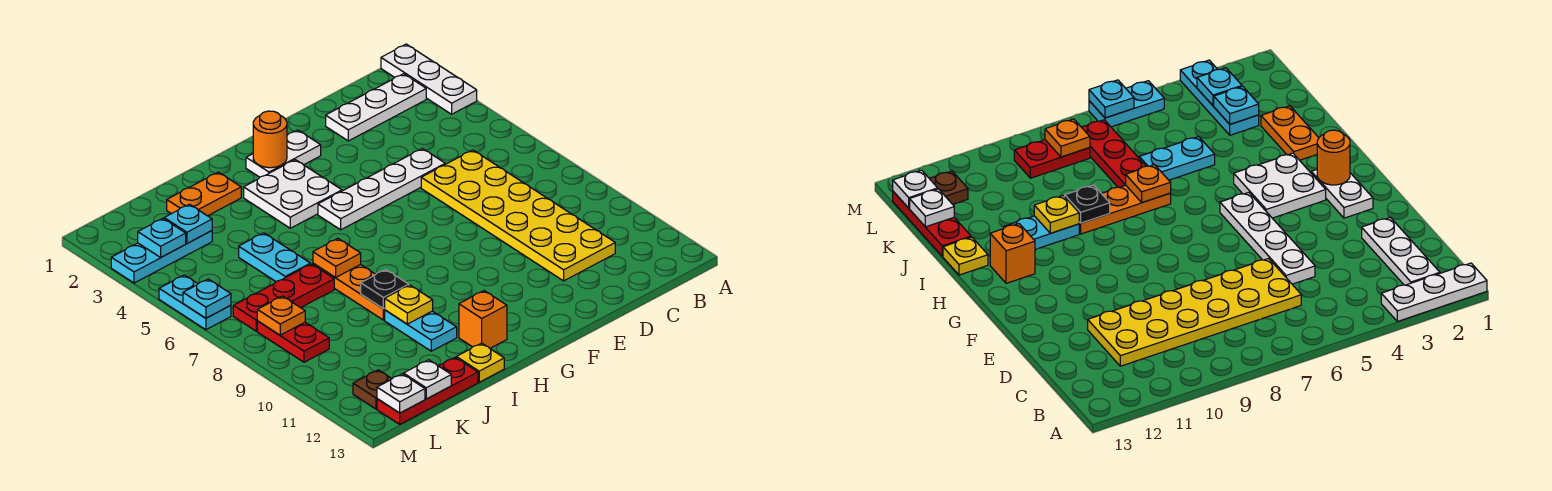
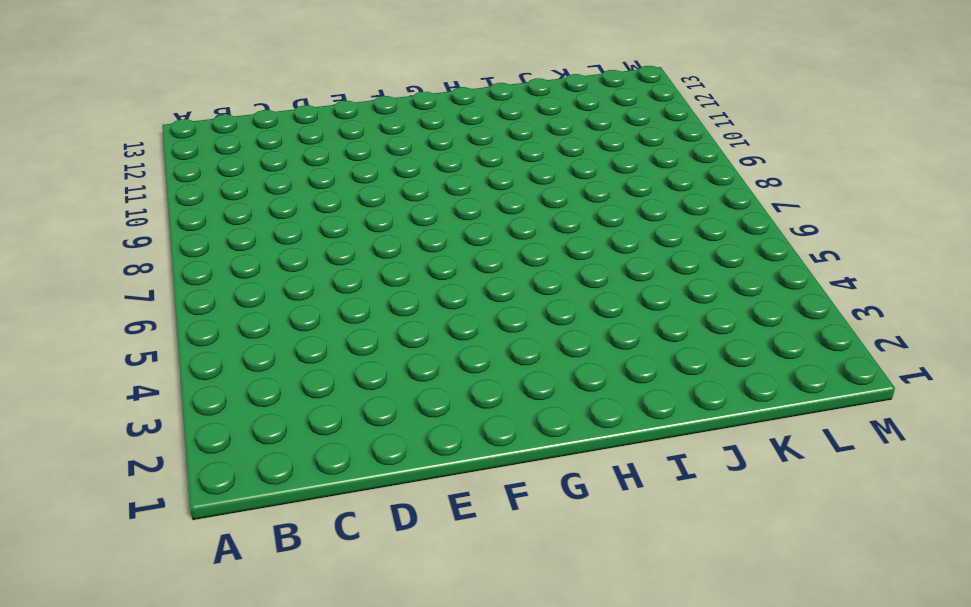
none -> white plate A1:A3 level 1
none -> white plate B2:D2 level 1
none -> yellow plate C6:D11 level 1

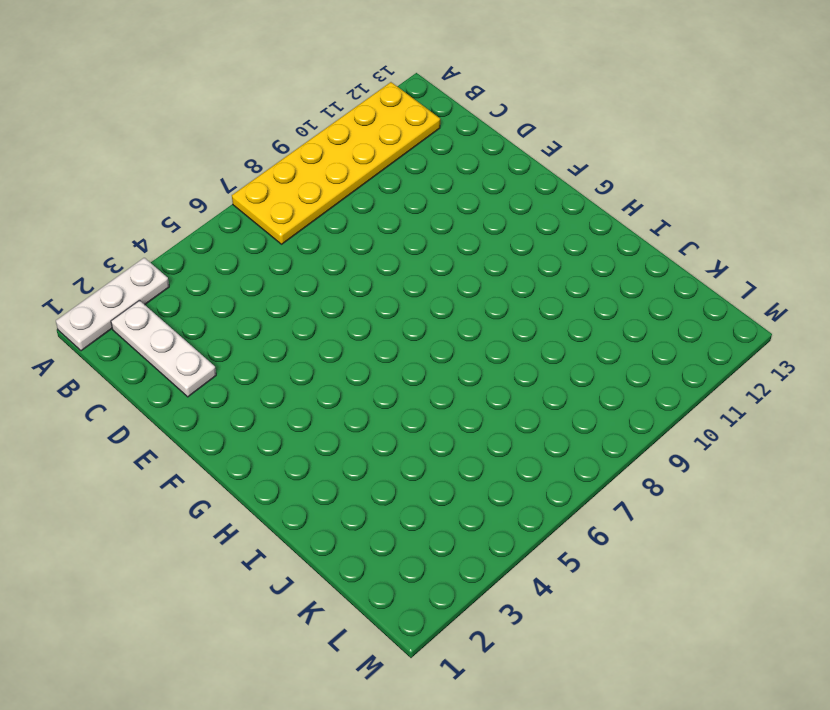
yellow plate A7:B12 level 1 -> yellow plate C6:D11 level 1
none -> white plate D5:G5 level 1
none -> white plate F2:G2 level 1
none -> white plate G3:H4 level 1

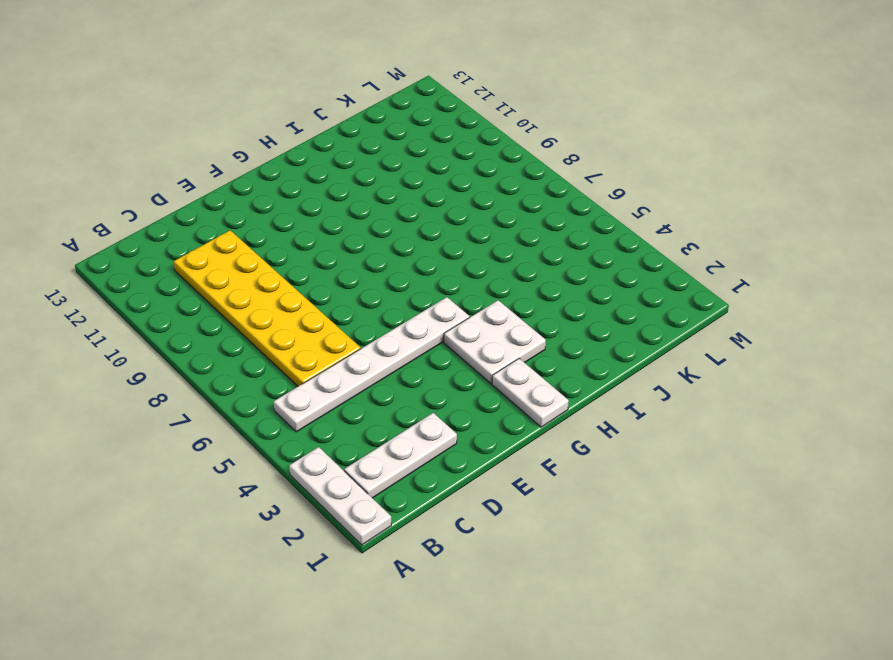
white plate B5:G5 level 1 -> white plate D5:G5 level 1
white plate G1:G2 level 1 -> white plate F2:G2 level 1
none -> orange brick H12 level 1
none -> orange plate I2:J2 level 1
none -> orange plate I7:I9 level 1

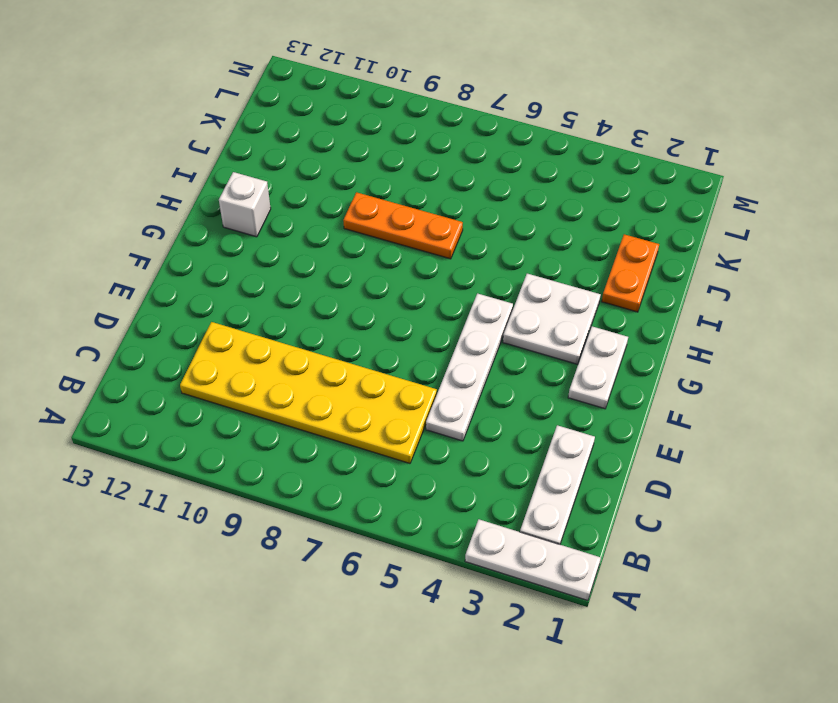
white brick H12 level 1 -> orange brick H12 level 1
none -> cyan plate I10:I11 level 1
none -> yellow plate I13 level 1
none -> cyan plate J5:J6 level 1

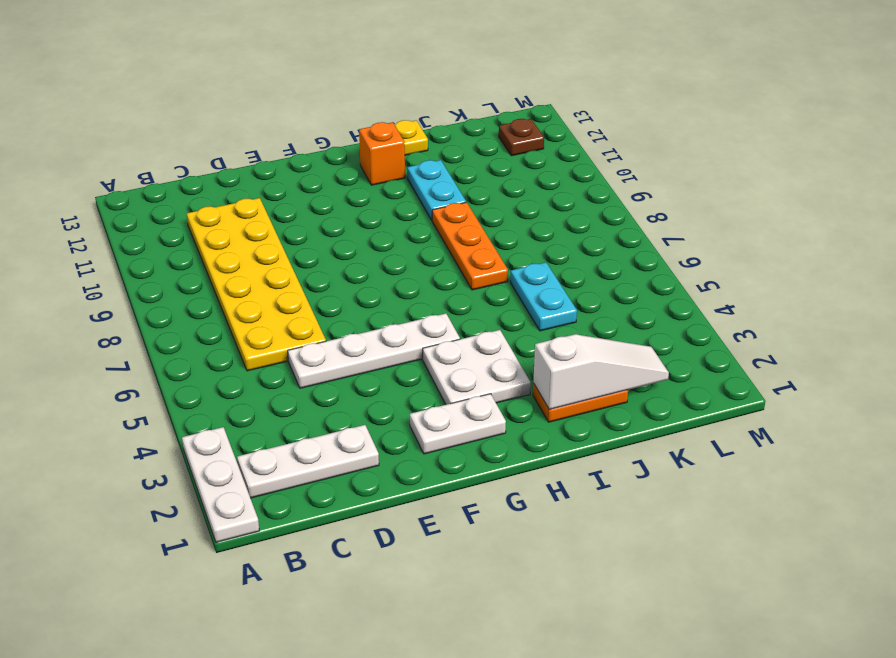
white slope I2:K2 level 2 top I -> none
none -> red plate J7:L7 level 1
none -> red plate J13:L13 level 1
none -> cyan plate K3:M3 level 1

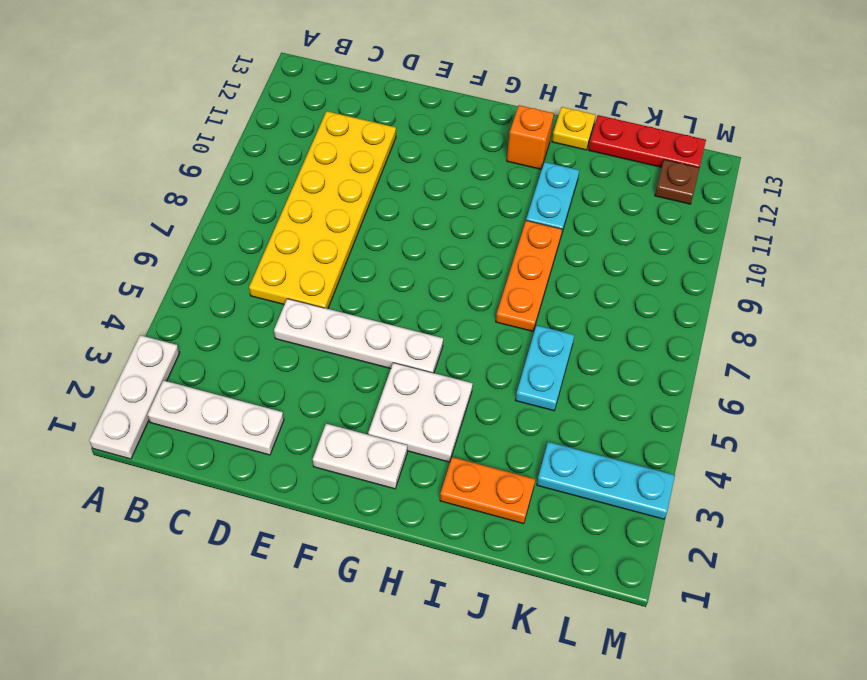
none -> red plate J7:L7 level 1
none -> red plate L8:L9 level 1
none -> cyan plate M5:M6 level 1

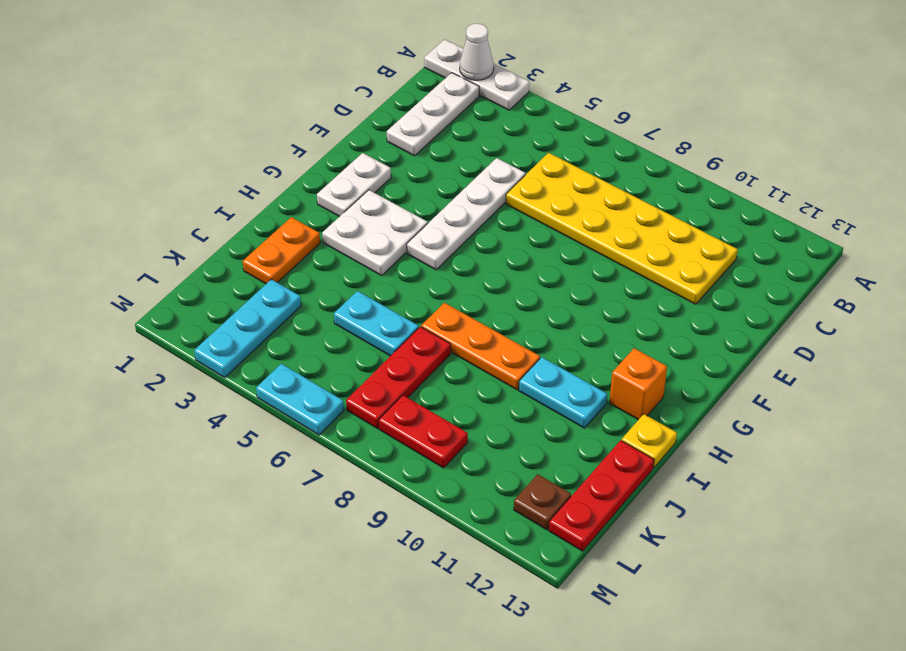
white cone A2 level 2 -> none
none -> orange round brick G2 level 2
none -> orange plate I7 level 2
none -> black plate I9 level 2

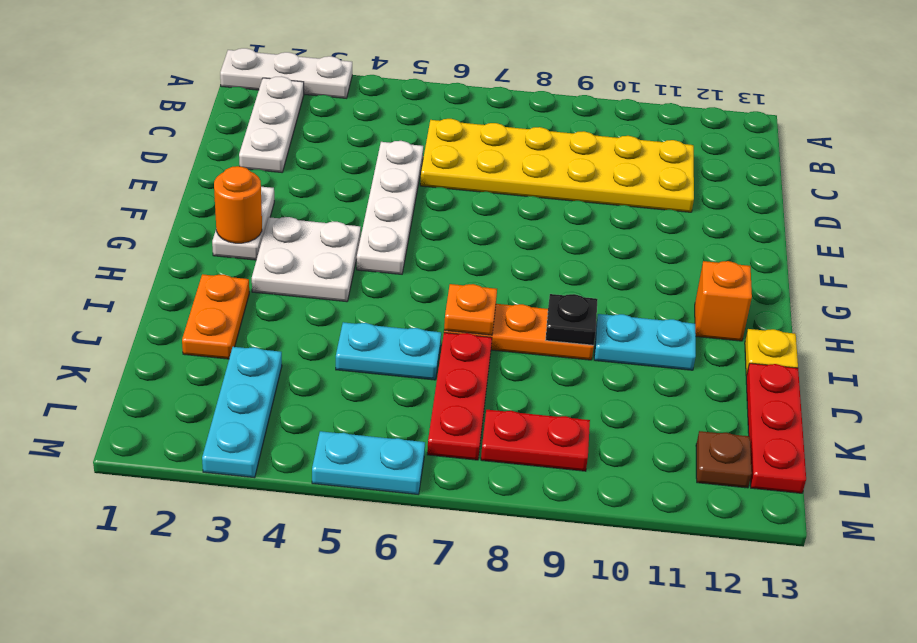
none -> yellow plate I10 level 2
none -> cyan plate K3 level 2
none -> white plate K13 level 2

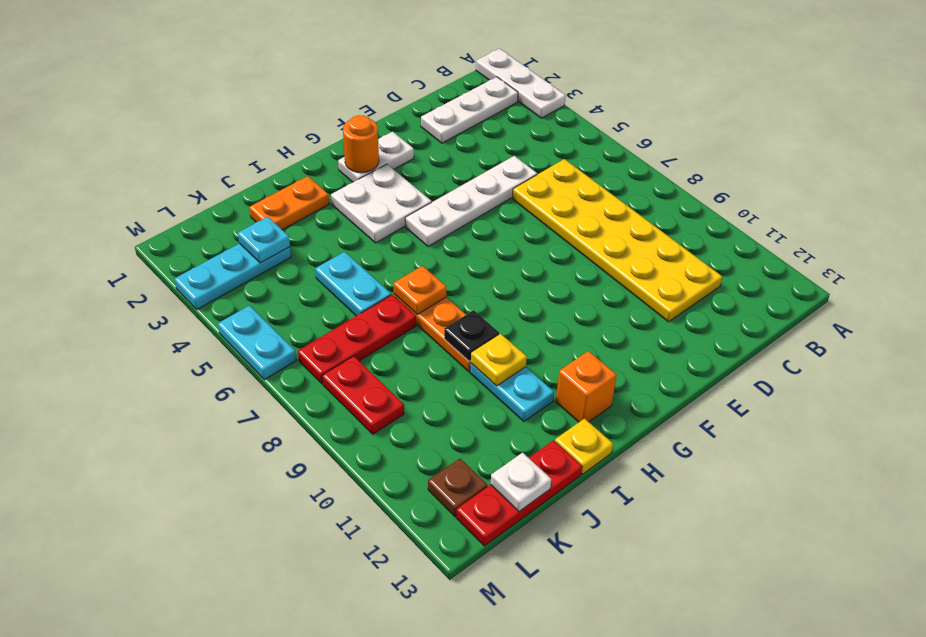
none -> cyan plate L3 level 2
none -> orange plate L8 level 2
none -> white plate L13 level 2

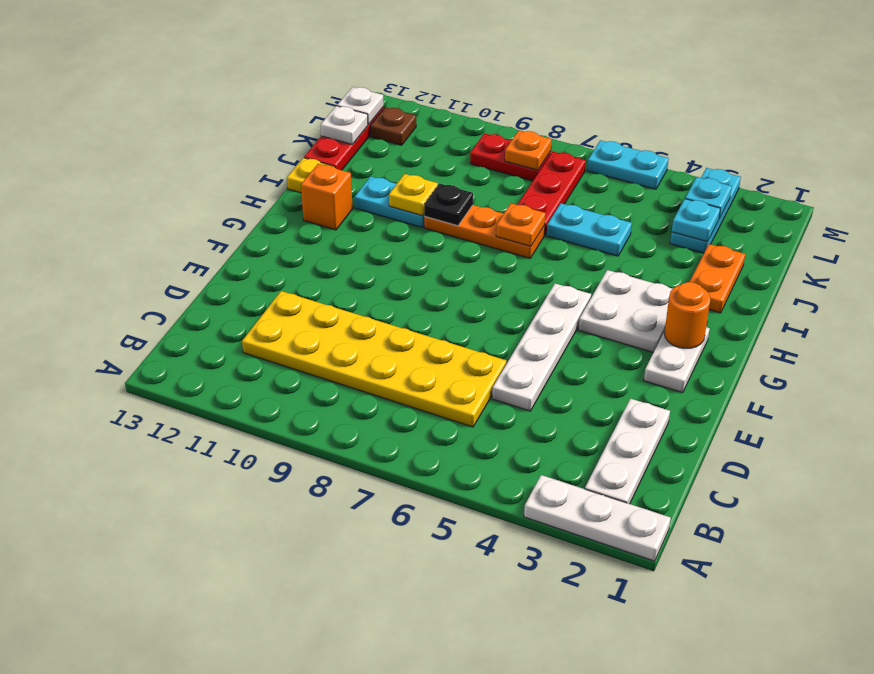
none -> cyan plate M6 level 2

